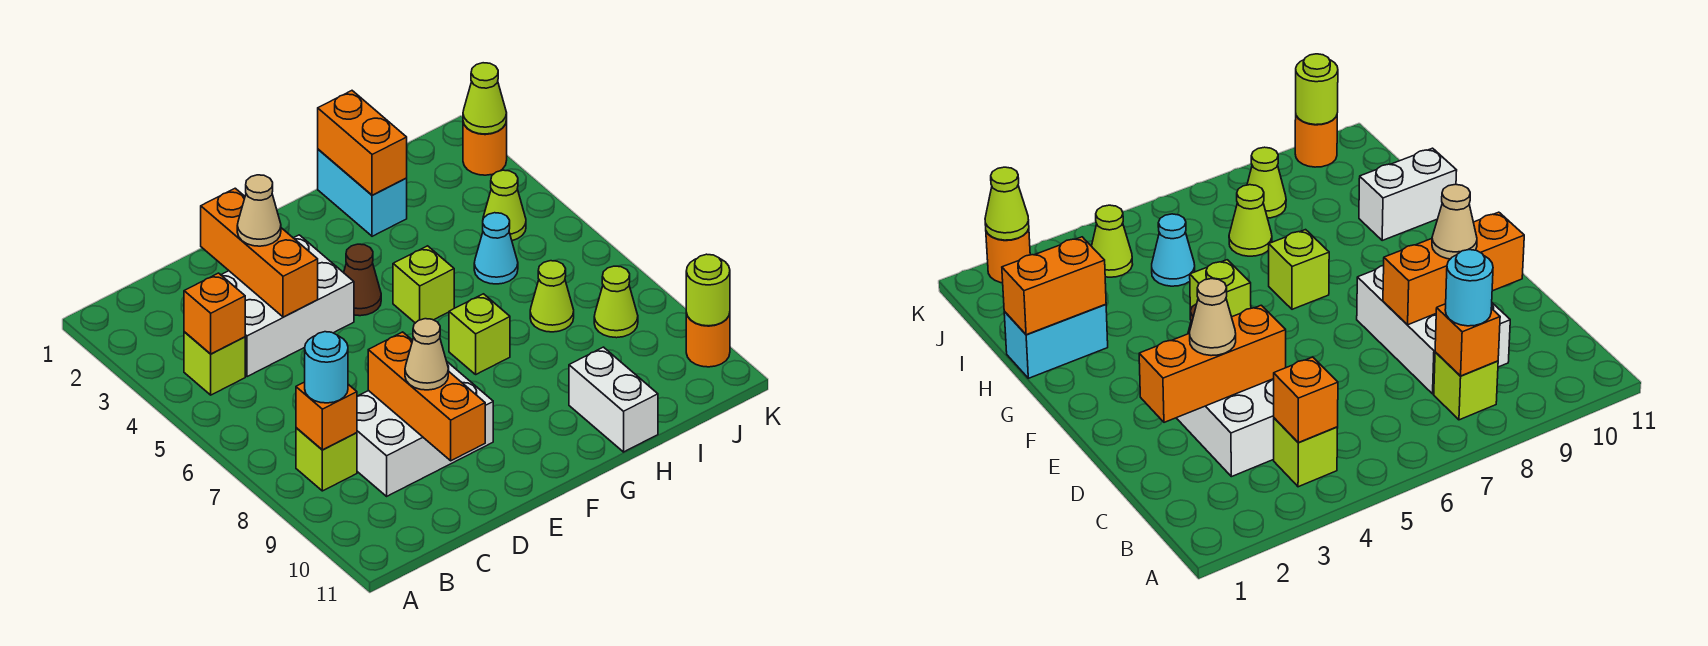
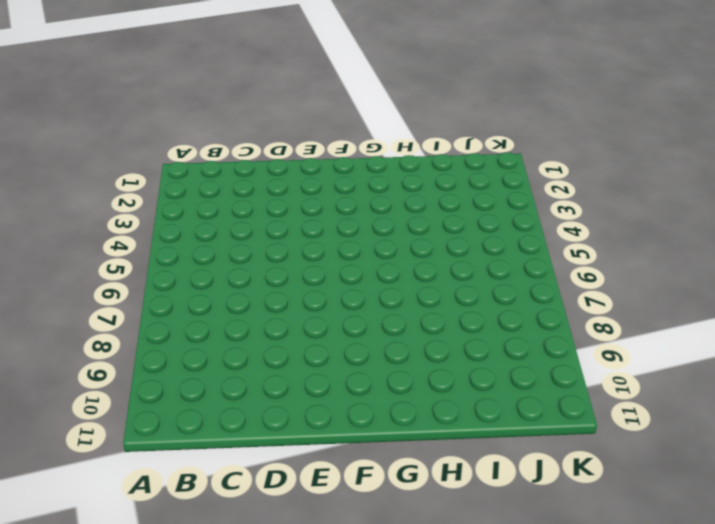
none -> lime brick B4 level 1
none -> lime brick B8 level 1
none -> white brick C3:E4 level 1

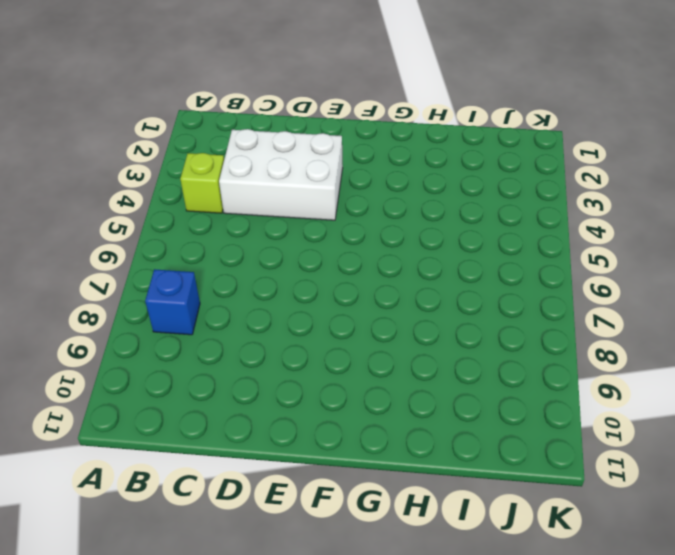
blue brick B8 level 1 -> lime brick B8 level 1
none -> white brick C8:E9 level 1
none -> brown cone F4 level 1
none -> lime brick G5 level 1

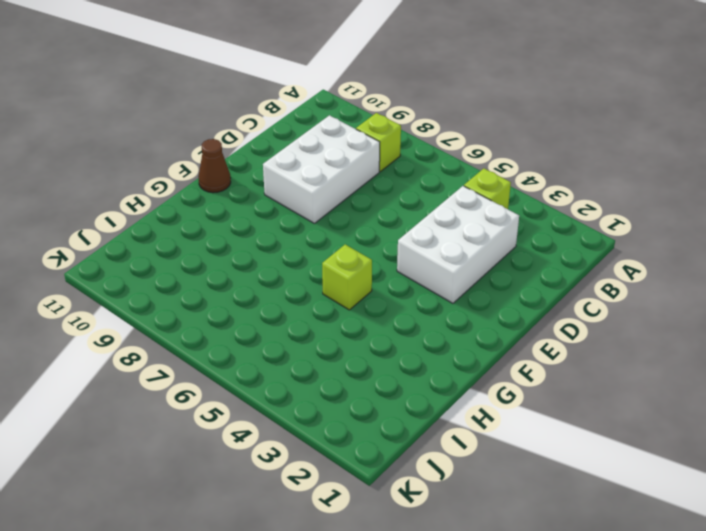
brown cone F11 level 1 -> brown cone F4 level 1
none -> lime brick G7 level 1
none -> cyan brick H1:H2 level 1
none -> white brick H10:H11 level 1

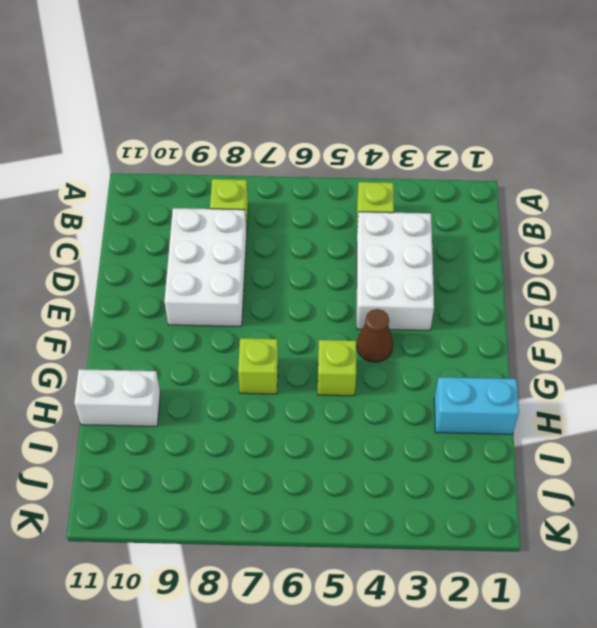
none -> cyan cone I5 level 1
none -> lime cone I7 level 1
none -> lime cone J4 level 1

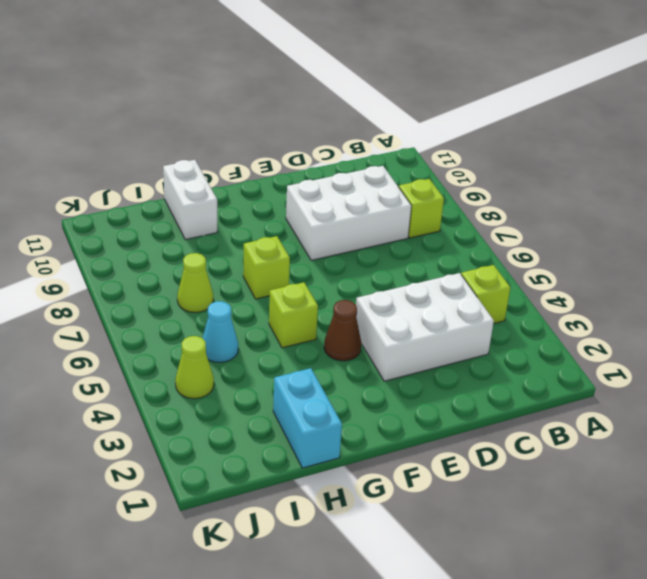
none -> lime cone J8 level 1
none -> orange round brick K2 level 1
none -> orange round brick K10 level 1

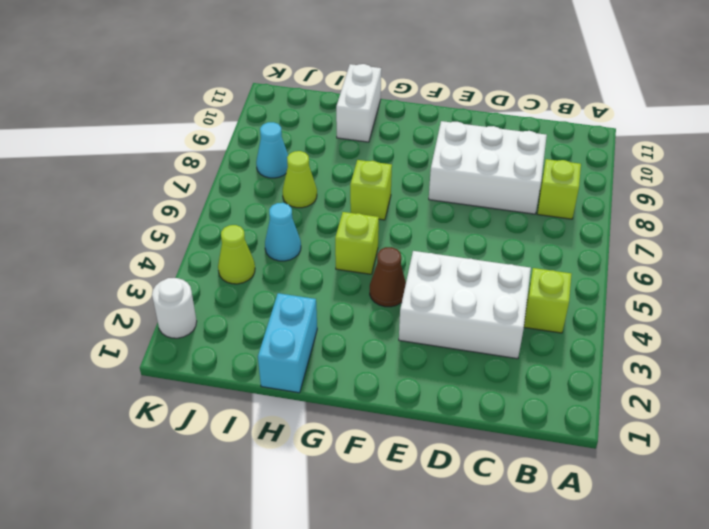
cyan cone J8 level 1 -> lime cone J8 level 1
white round brick K2 level 1 -> orange round brick K2 level 1
none -> orange round brick K10 level 1
none -> orange brick B4 level 2
none -> orange brick B8 level 2

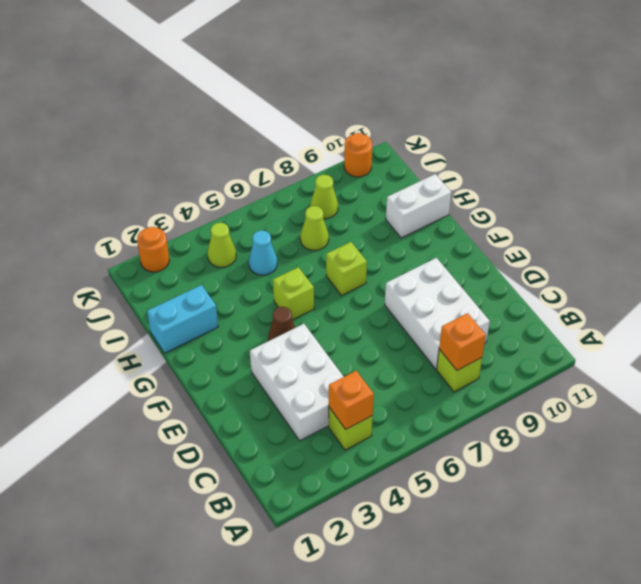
none -> orange brick D2:D4 level 2
none -> orange brick D8:D10 level 2
none -> orange brick H1:H2 level 2

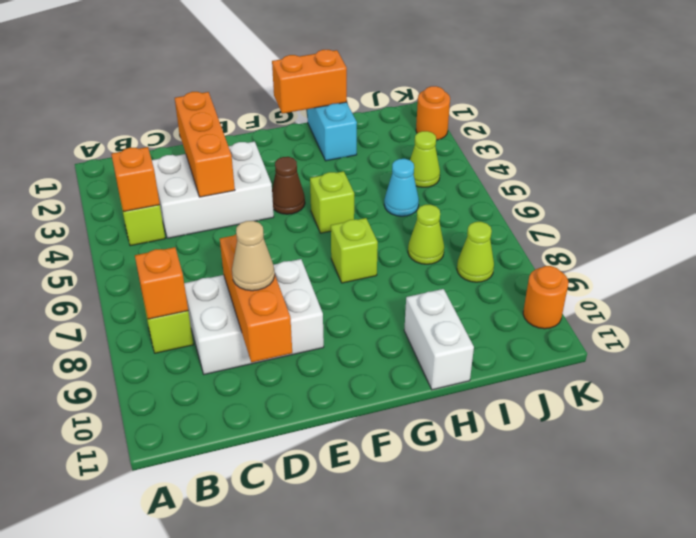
orange brick G1:H1 level 2 -> orange brick H1:H2 level 2
none -> lime cone K2 level 2
none -> lime round brick K10 level 2
none -> cyan round brick B8 level 3

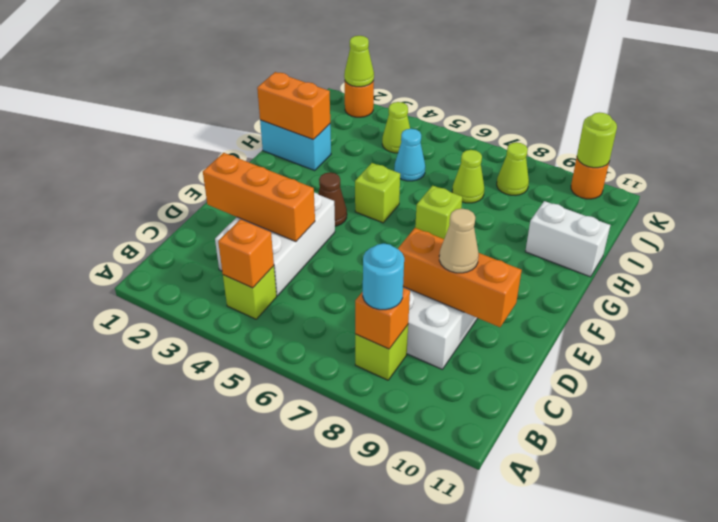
none -> tan cone D3 level 3

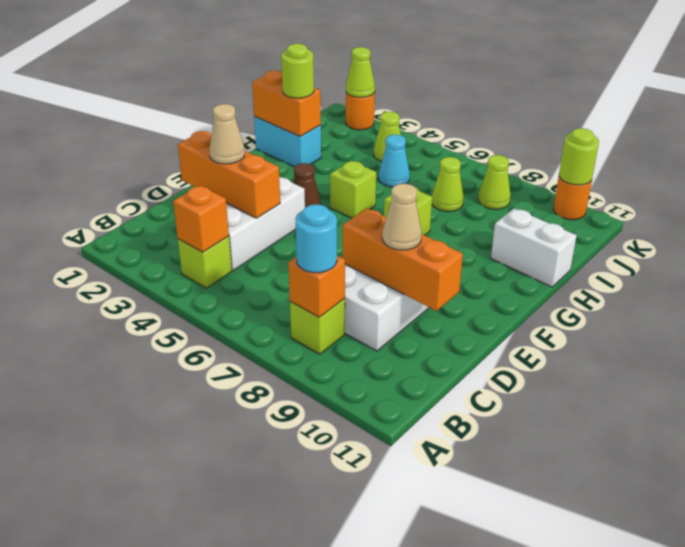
lime round brick H2 level 3 -> none

